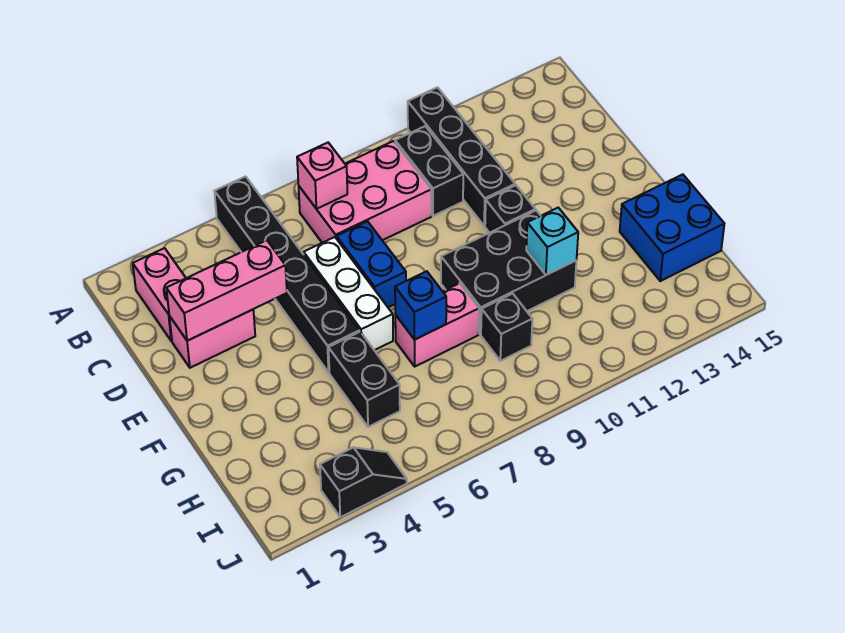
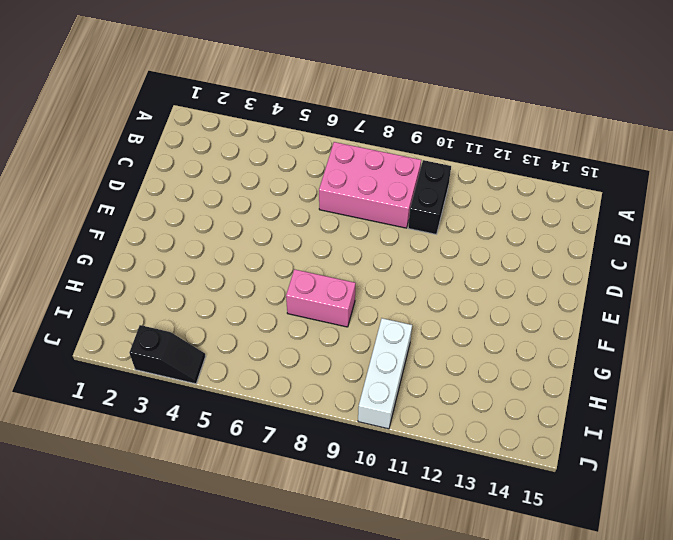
white brick H10:J10 level 1 -> white brick D6:F6 level 1
none -> black brick A5:F5 level 1
none -> black brick A11:D11 level 1
none -> pink brick B2:C2 level 1

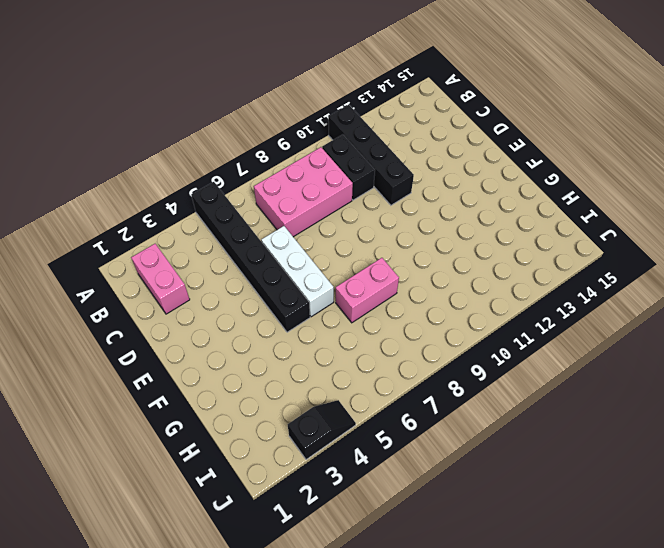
none -> pink brick D2:D3 level 1
none -> blue brick D7:E7 level 1
none -> black brick E11 level 1

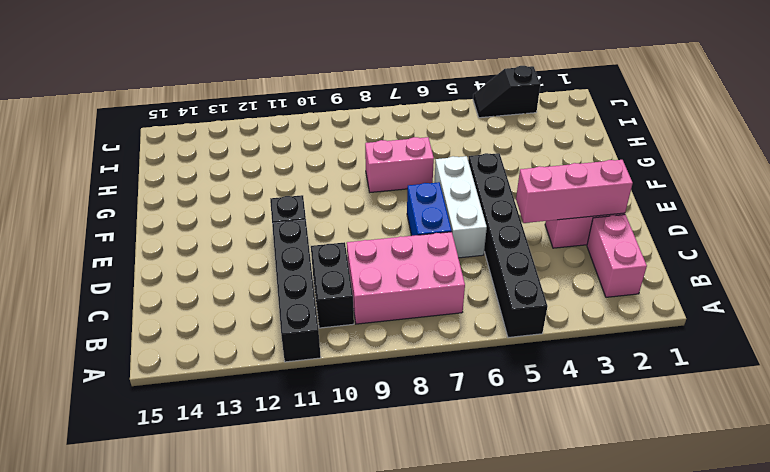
none -> black brick F9:G11 level 1
none -> black brick G5:H5 level 1
none -> blue brick G14:H15 level 1

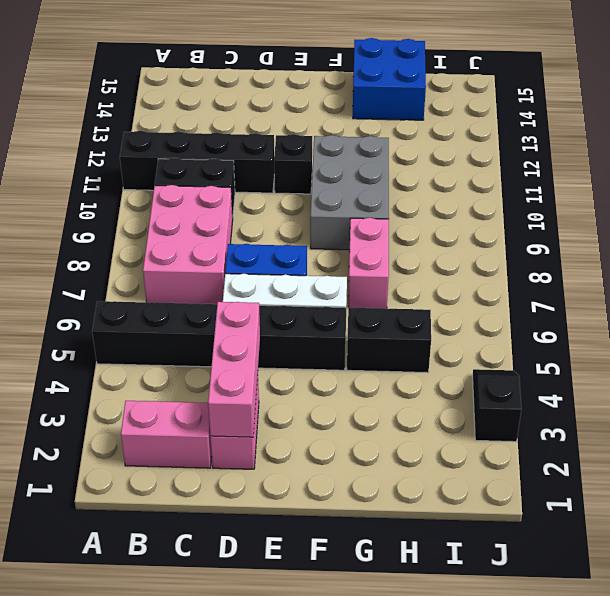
grey brick F9:G11 level 1 -> black brick F9:G11 level 1
none -> black brick H9 level 1
none -> pink brick B7 level 2
none -> blue brick G7 level 2

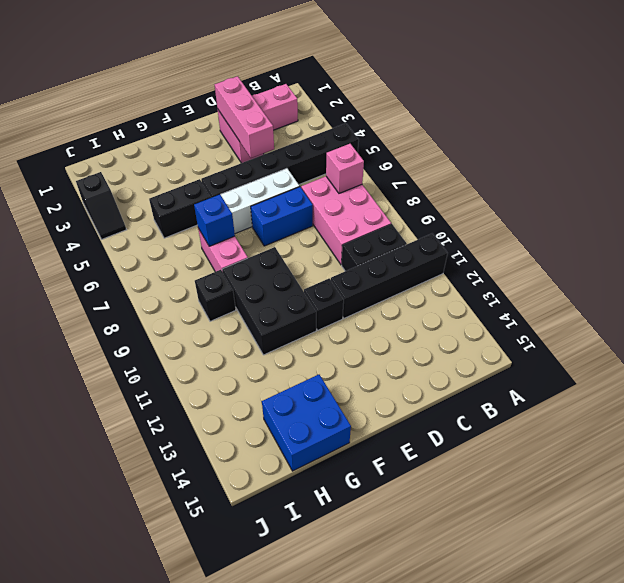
none -> cyan brick G11 level 2

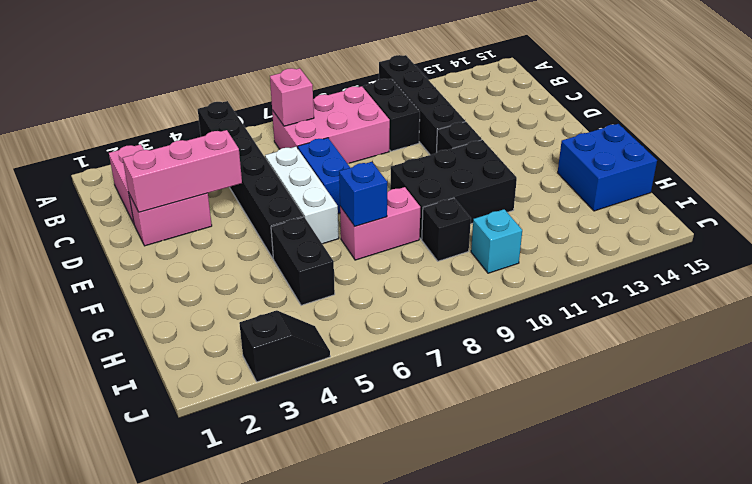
cyan brick I10 level 1 -> cyan brick G11 level 2

